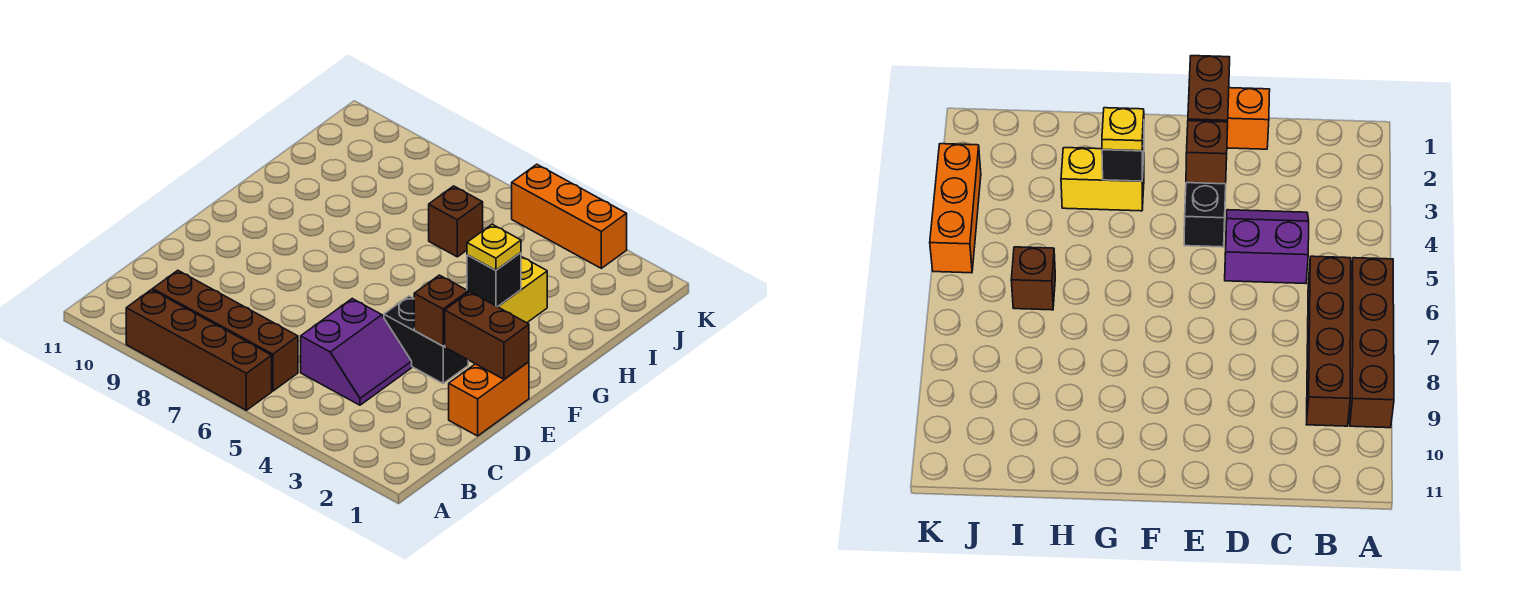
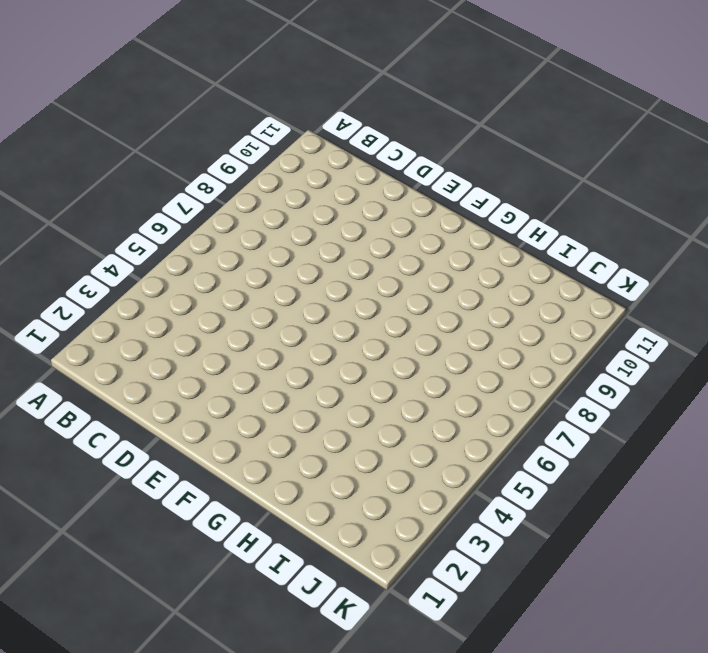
none -> brown brick A6:A9 level 1
none -> brown brick B6:B9 level 1
none -> purple slope C4:D5 level 1 top 5

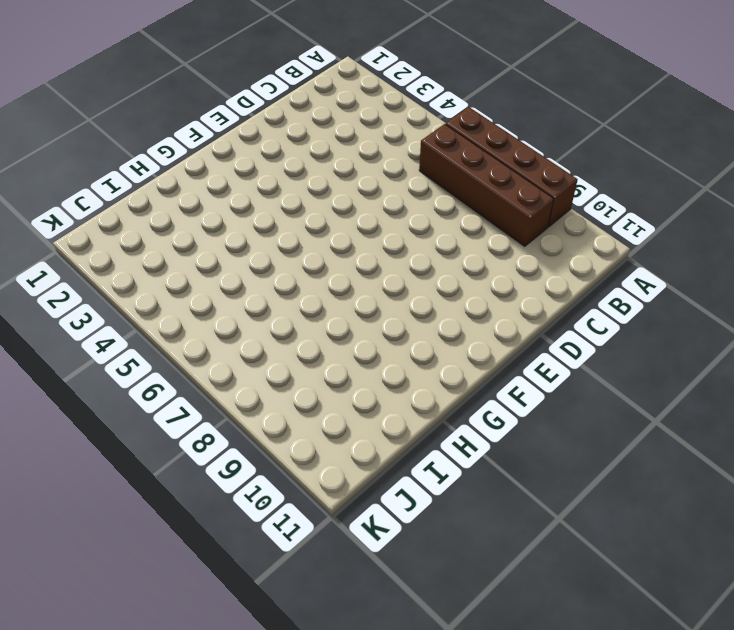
none -> purple slope C4:D5 level 1 top 5
none -> orange brick D1:E1 level 1
none -> black brick E3:E4 level 1

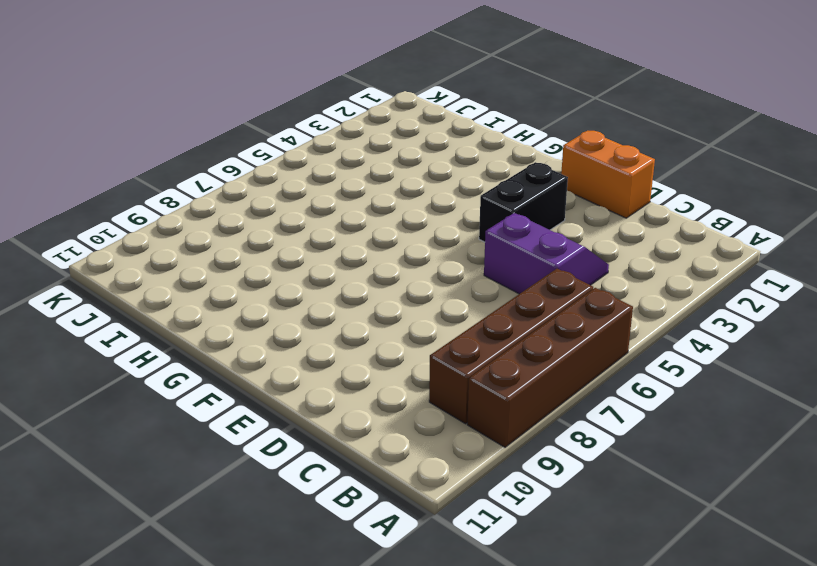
none -> yellow brick G3:H3 level 1
none -> brown brick I6 level 1
none -> orange brick K3:K5 level 1

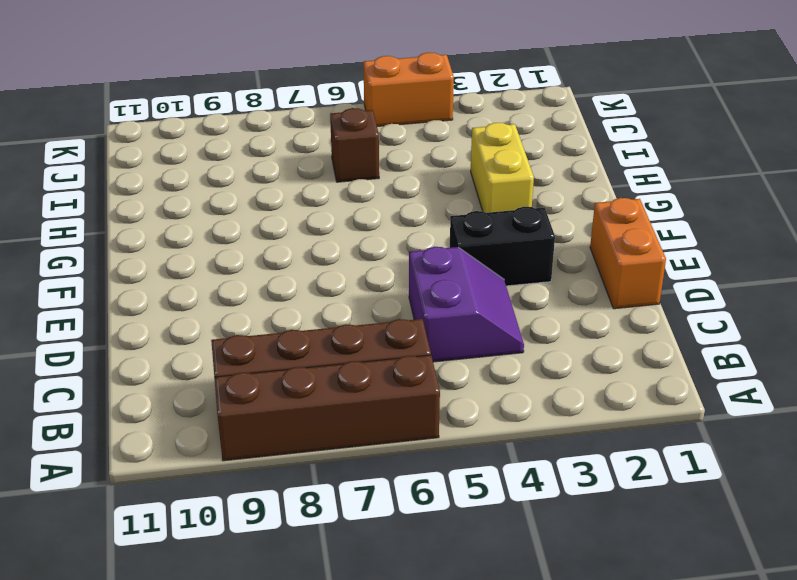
orange brick K4:K5 level 1 -> orange brick K3:K5 level 1
none -> brown brick E1:E2 level 2
none -> brown brick E3 level 2
none -> black brick G3 level 2

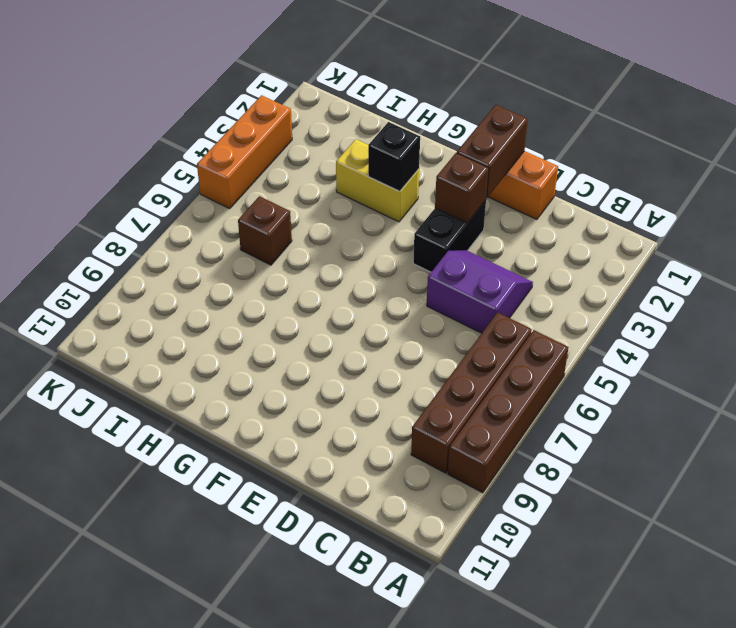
none -> yellow plate G3 level 3

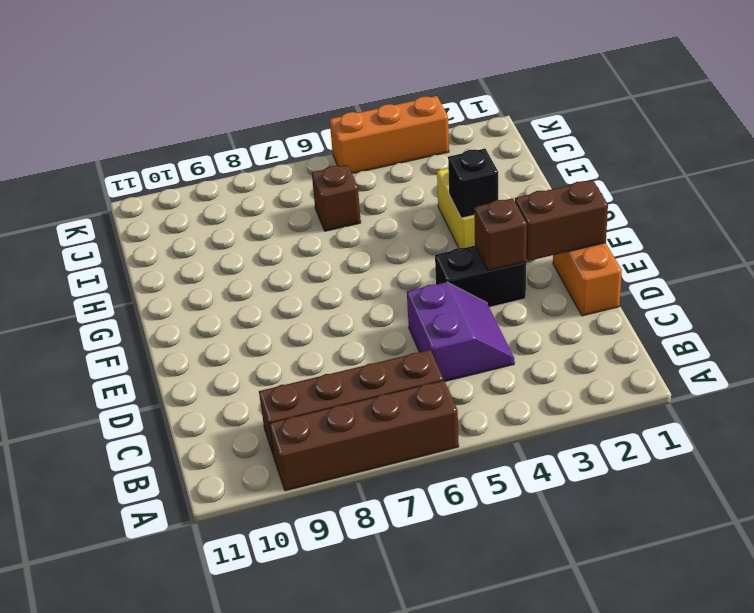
none -> yellow plate G3 level 3

